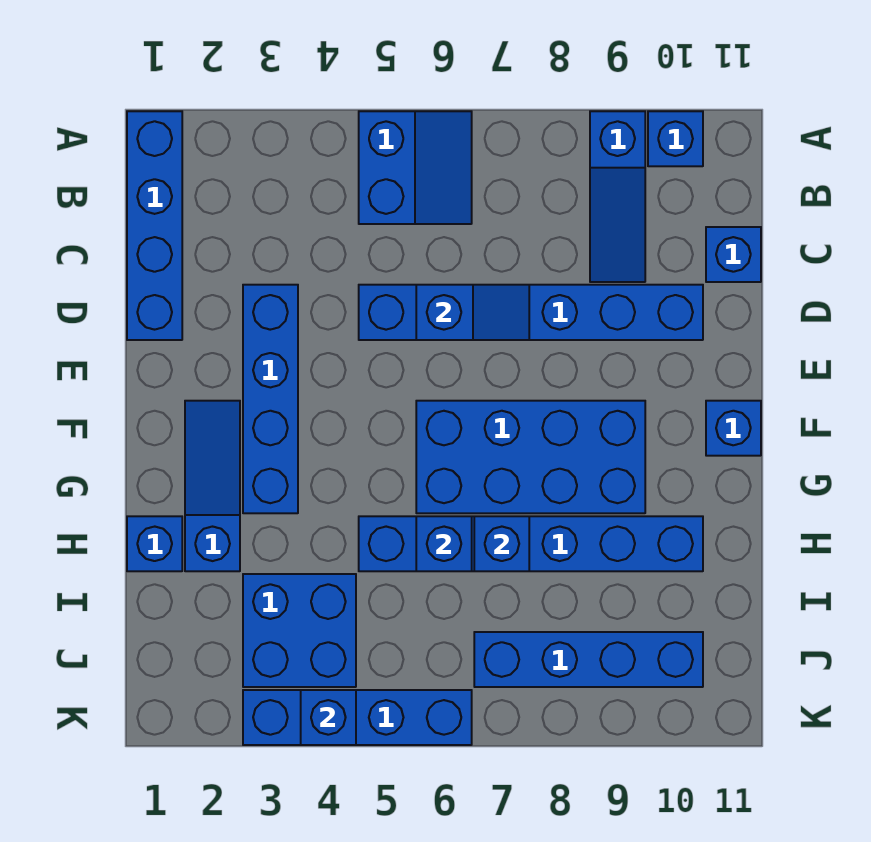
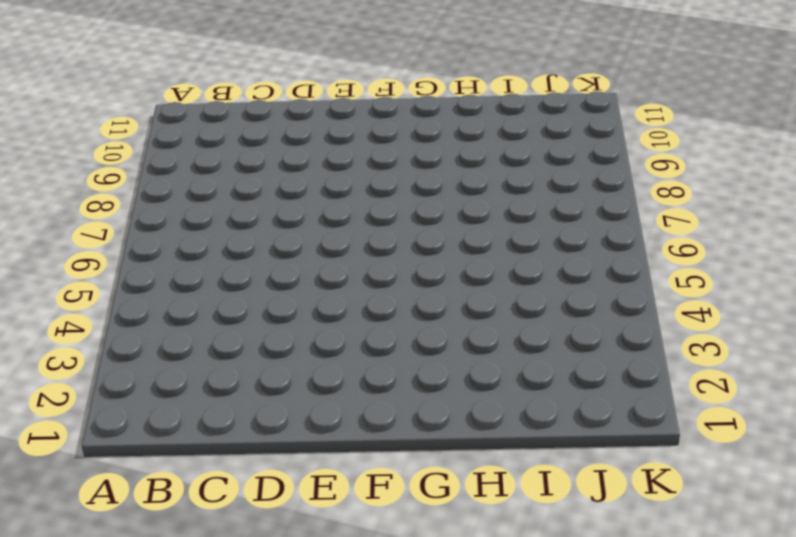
none -> blue brick A1:D1 level 1
none -> blue slope A5:B6 level 1 top 5
none -> blue slope A9:C9 level 1 top A

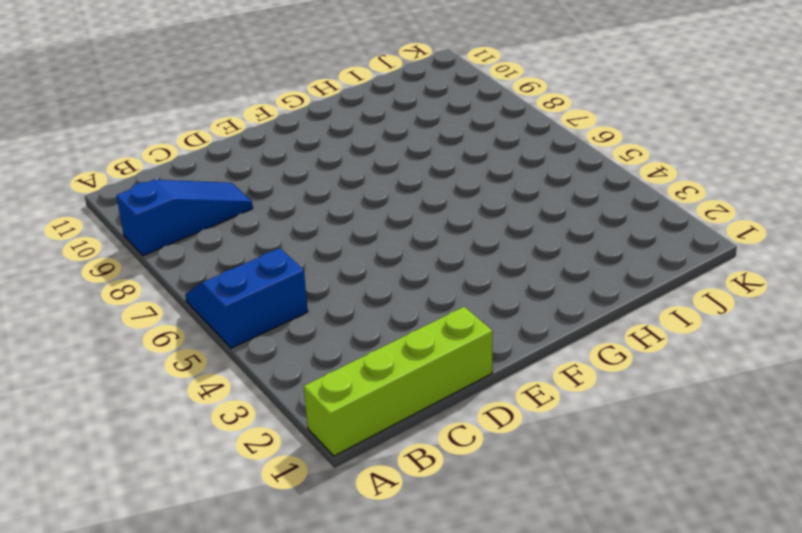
lime brick A1:D1 level 1 -> blue brick A1:D1 level 1
none -> blue brick A10 level 1
none -> blue brick C11 level 1
none -> blue brick D3:G3 level 1

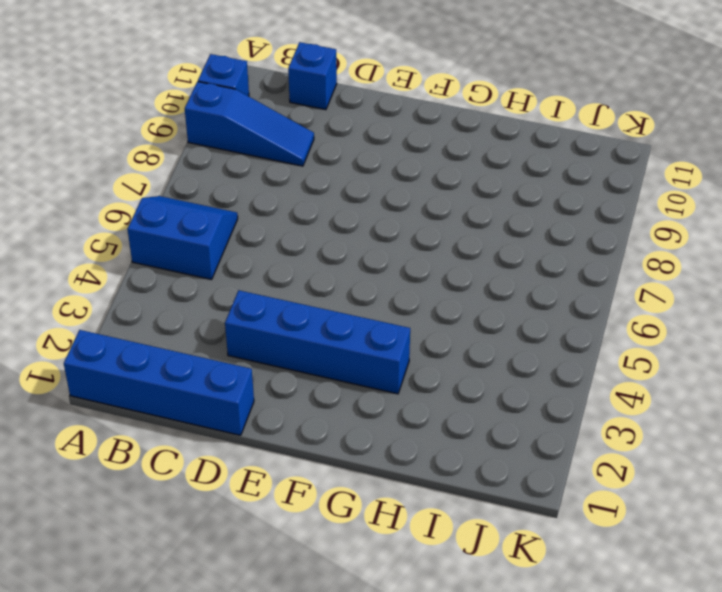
none -> blue brick D5:D10 level 1
none -> blue slope F2:H2 level 1 top H
none -> blue brick F6:G9 level 1

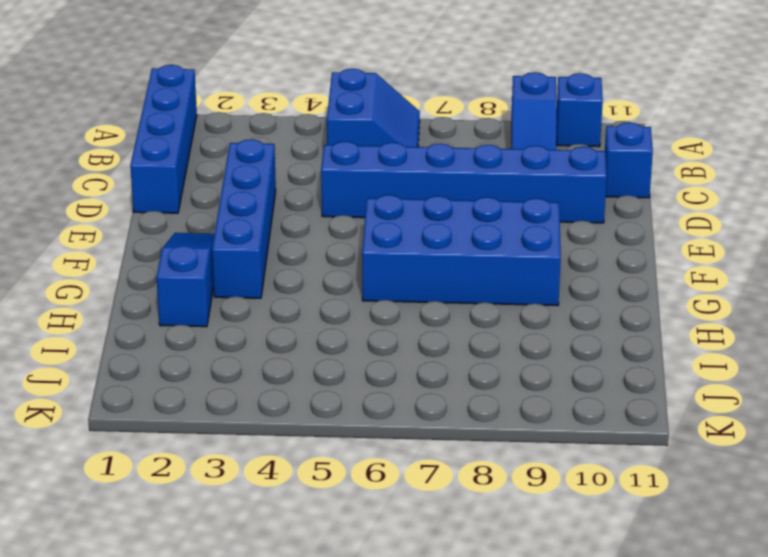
none -> blue brick F11 level 1
none -> blue brick H1 level 1
none -> blue brick H5:H10 level 1

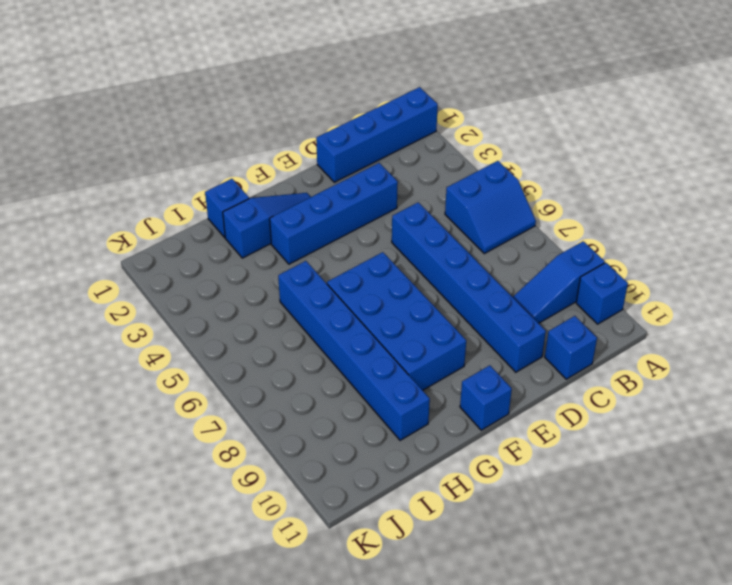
none -> blue brick I3:J4 level 1
none -> blue brick J7:J10 level 1
none -> blue brick K3:K6 level 1

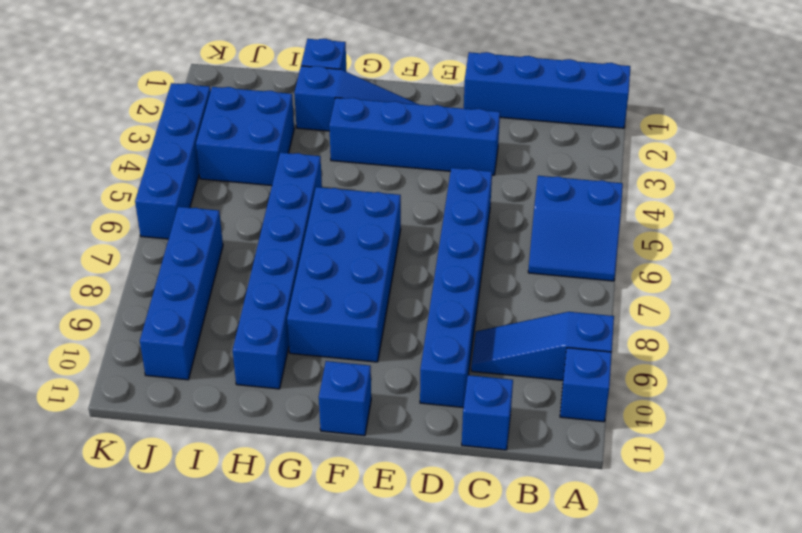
none -> blue slope D6:D7 level 2 top 6
none -> blue brick H6 level 2
none -> blue brick H7 level 2

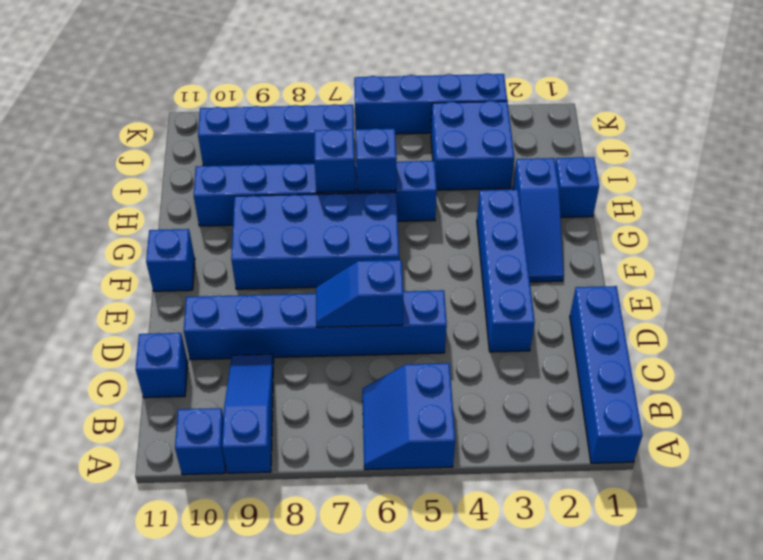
none -> blue brick K4 level 2

